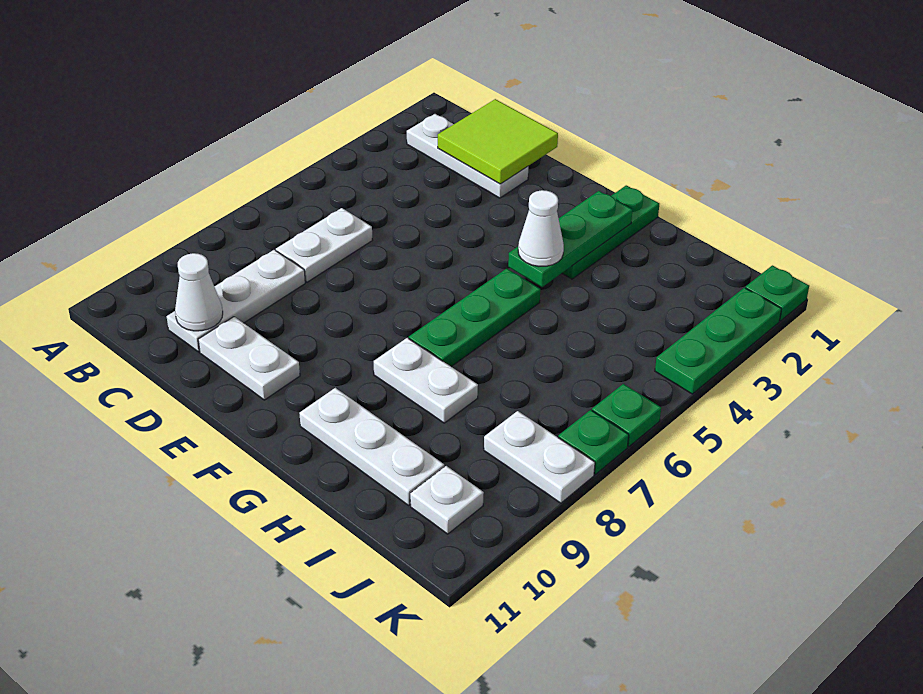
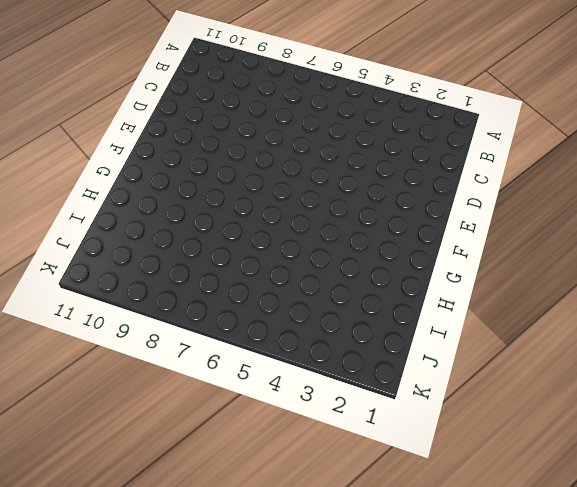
none -> white plate B2:D2 level 1
none -> white plate C6:C7 level 1
none -> white plate C8:C10 level 1

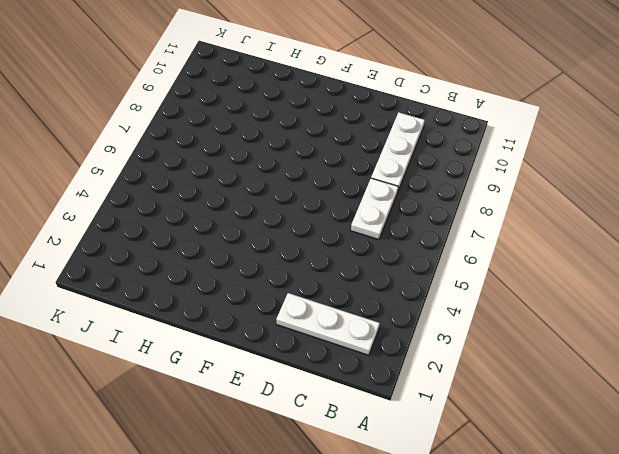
none -> white plate D10:E10 level 1
none -> green plate G1:G3 level 1
none -> green plate G5:G7 level 1

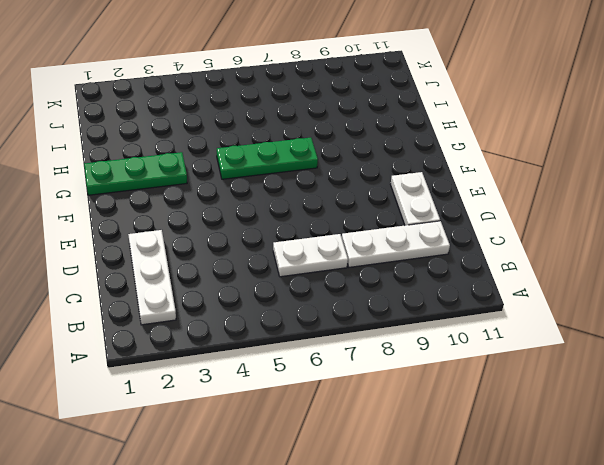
none -> white plate G8:H8 level 1
none -> white plate G10:I10 level 1
none -> white plate J8:K8 level 1

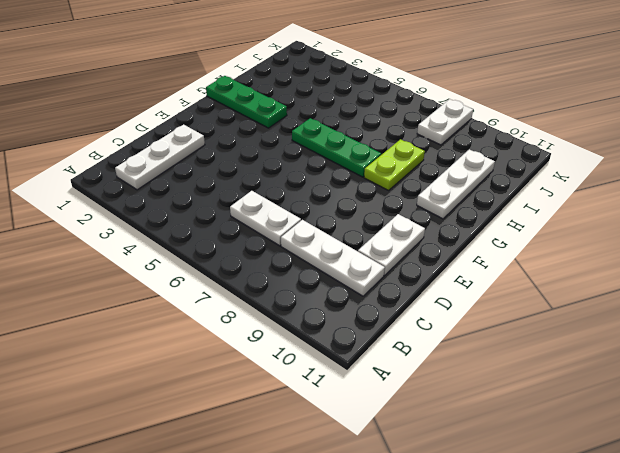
lime plate G8:H8 level 1 -> white plate G8:H8 level 1
none -> white plate J10 level 1
none -> green plate K1 level 1
none -> green plate K2:K4 level 1

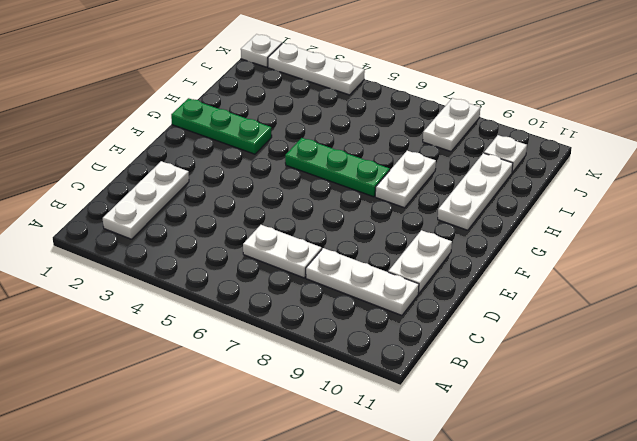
white plate K1 level 1 -> green plate K1 level 1
white plate K2:K4 level 1 -> green plate K2:K4 level 1
none -> green plate K6 level 1
none -> green plate K7 level 1
none -> lime tile C1:D2 level 2

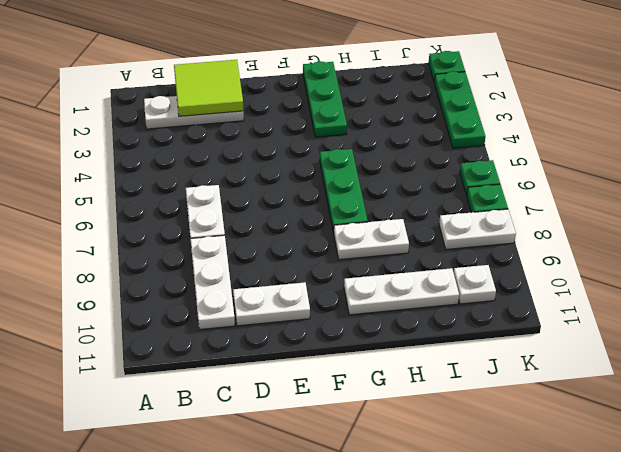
none -> white cone C10 level 2
none -> green plate G2:G4 level 2
none -> white cone G4 level 3

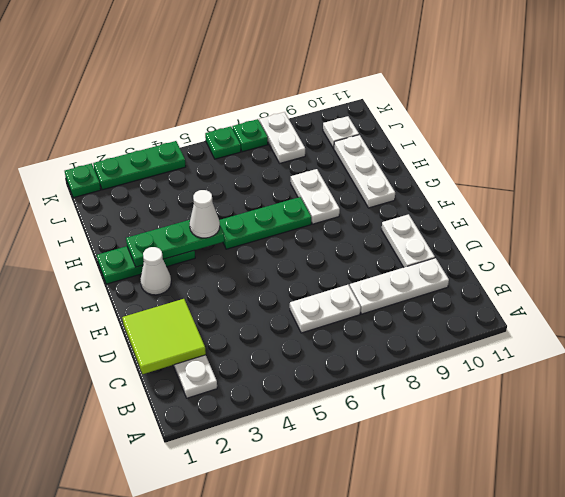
white cone F2 level 1 -> white cone C10 level 2

